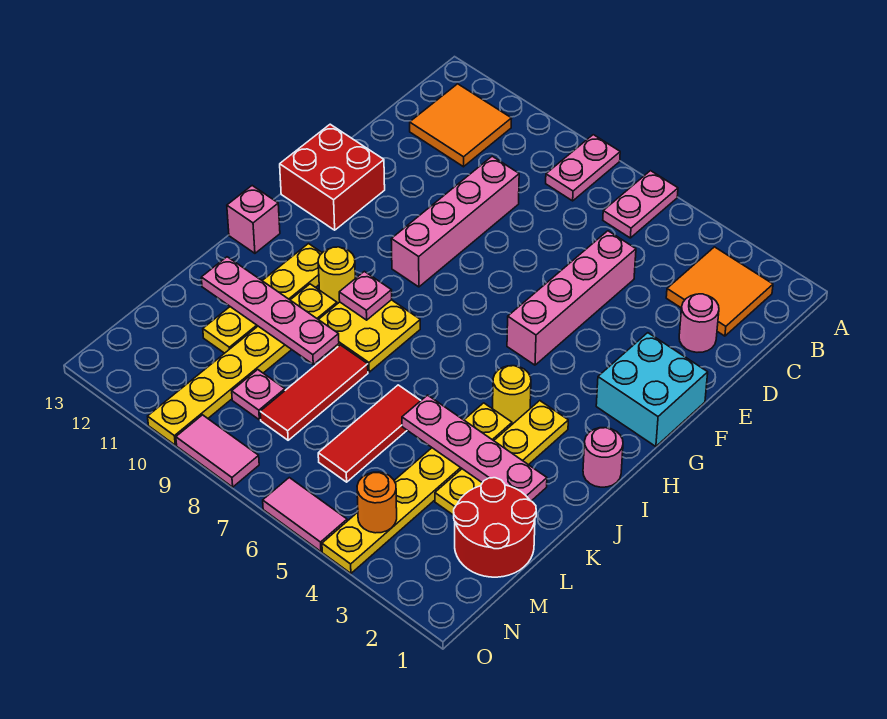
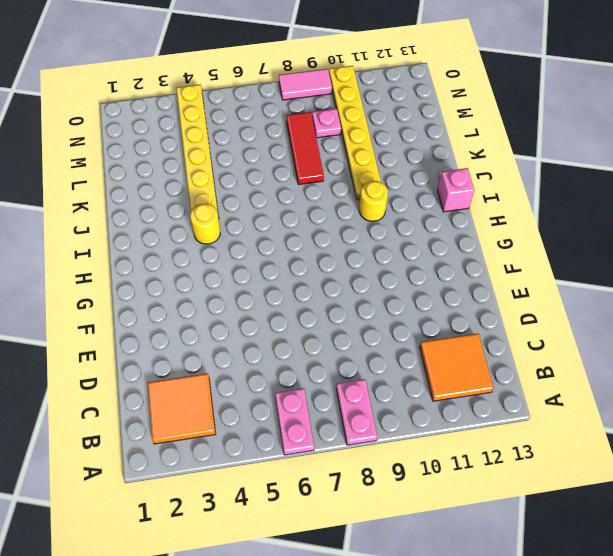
none -> pink round brick D2 level 1
none -> pink brick D5:G5 level 1
none -> pink brick D9:G9 level 1

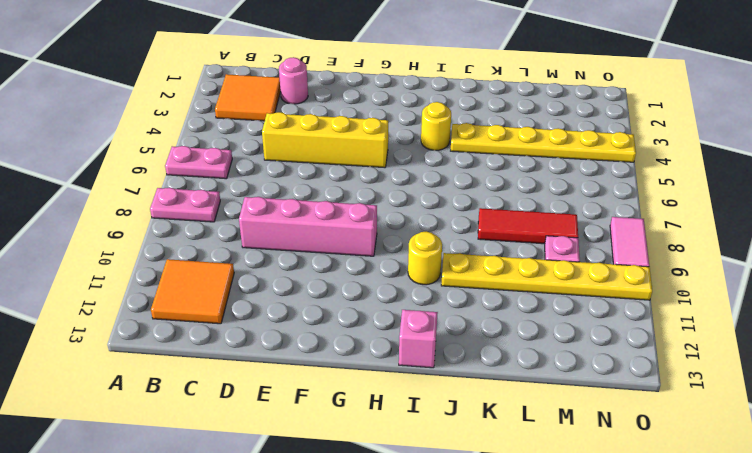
yellow brick D5:G5 level 1 -> pink brick D5:G5 level 1
none -> cyan brick F1:G2 level 1
none -> red brick F12:G13 level 1
none -> pink round brick I1 level 1

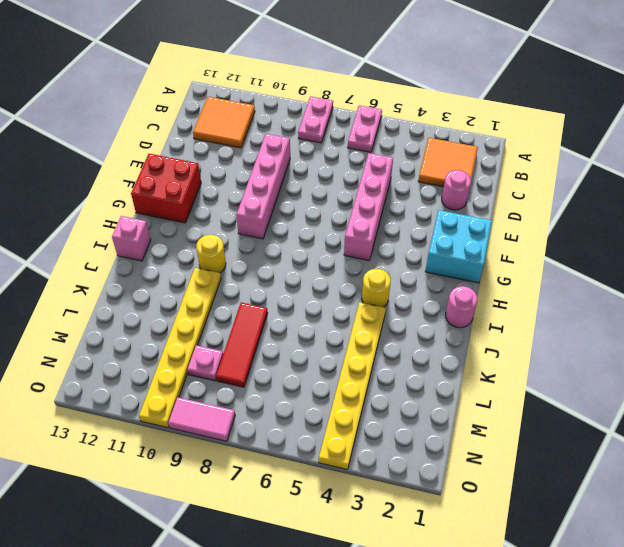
none -> yellow plate I3:L3 level 1
none -> yellow plate I8:J9 level 1
none -> yellow plate I11:L11 level 1

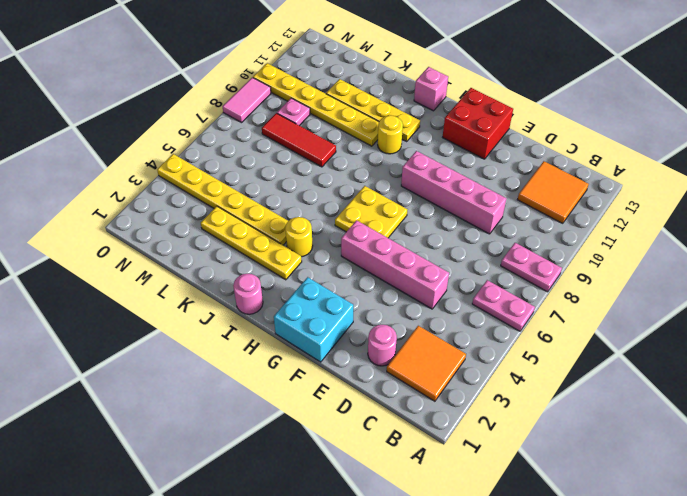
yellow plate G6:H7 level 1 -> yellow plate I8:J9 level 1
none -> red tile K6:M6 level 1
none -> red round brick L1:M2 level 1
none -> pink tile O5:O6 level 1

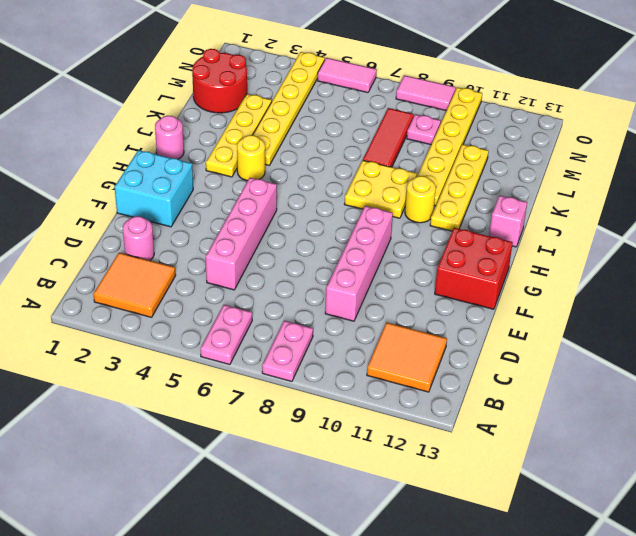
none -> red tile K6:M6 level 1
none -> pink plate I9 level 2
none -> pink plate K2:K5 level 2

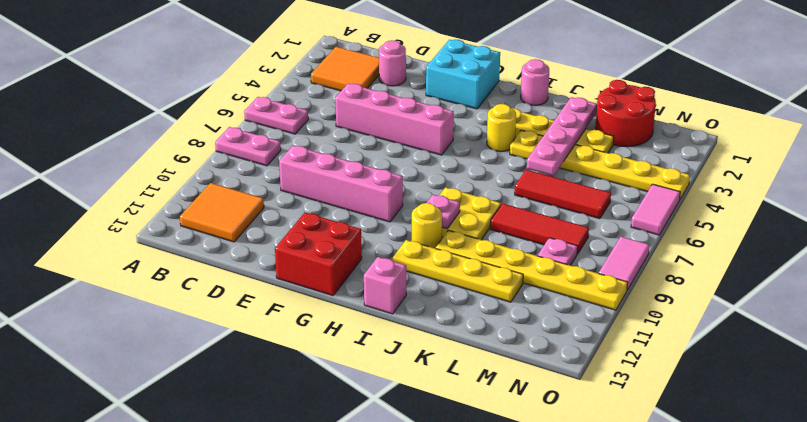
none -> pink plate K9:K12 level 2
none -> orange round brick N4 level 2

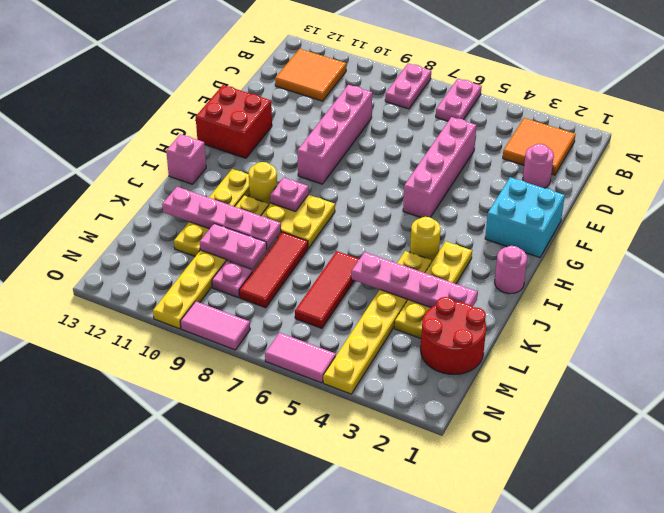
pink plate L9:L10 level 2 -> none
none -> orange round brick N4 level 2

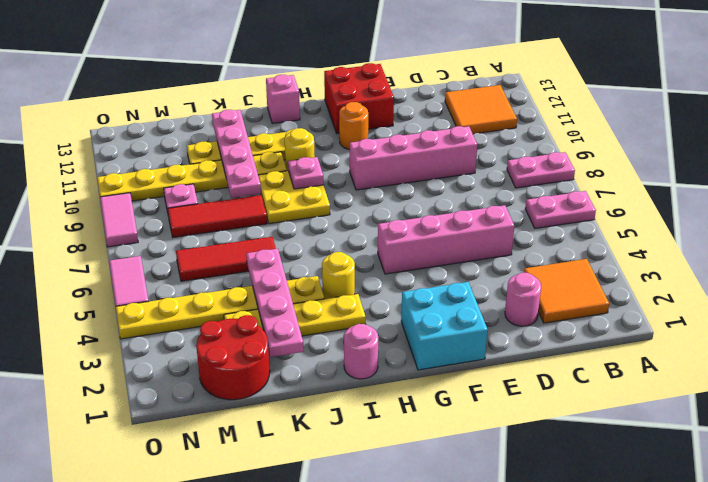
orange round brick G11 level 1 -> orange round brick N4 level 2

